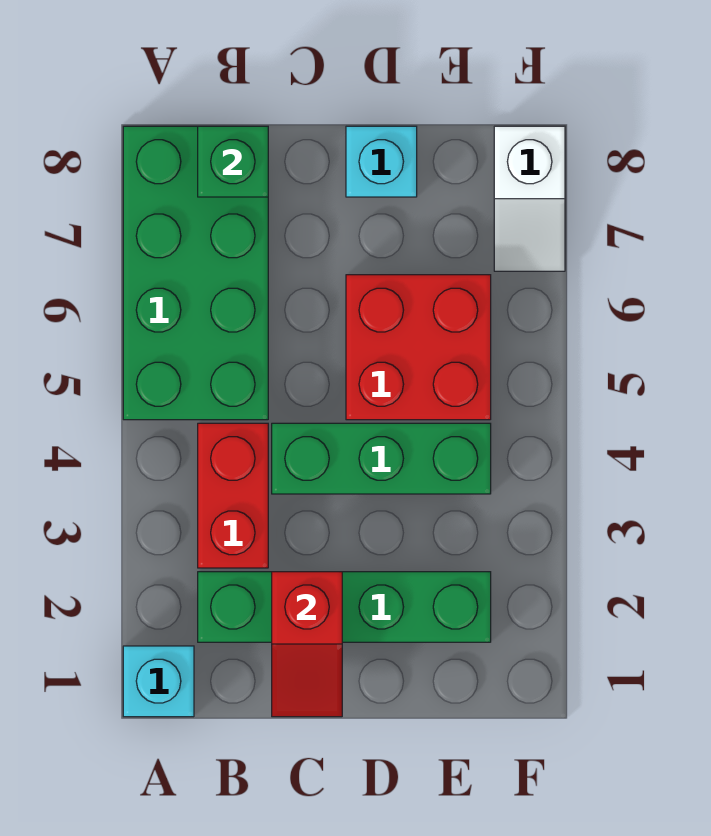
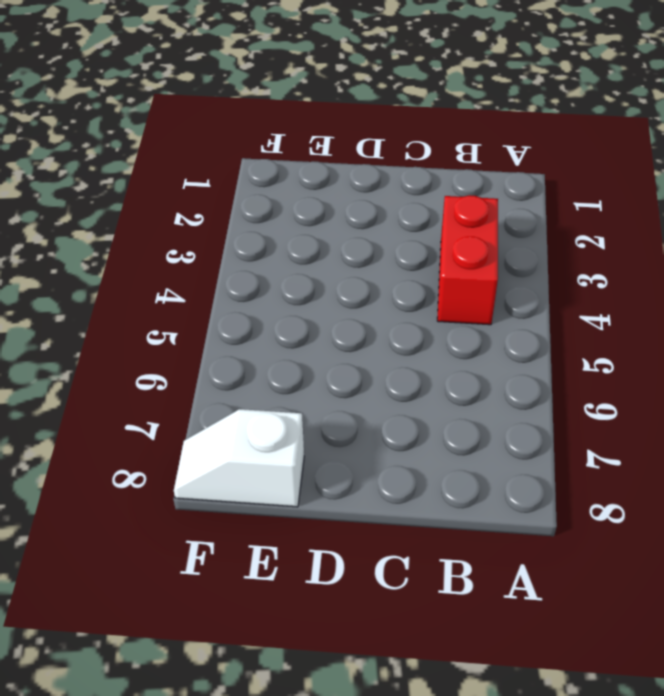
white slope E8:F8 level 1 top E -> white slope F7:F8 level 1 top 8
none -> cyan brick A1 level 1
none -> green brick A5:B8 level 1

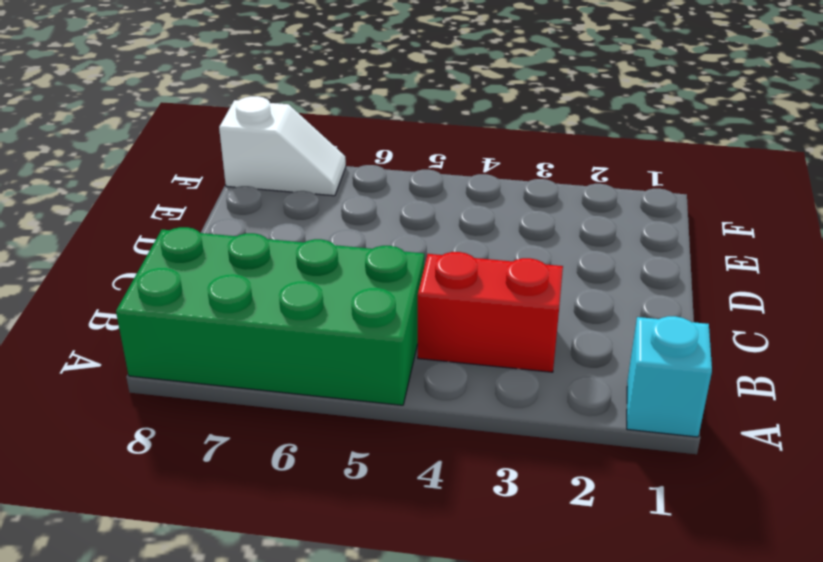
none -> green brick B2:E2 level 1
none -> green brick C4:E4 level 1

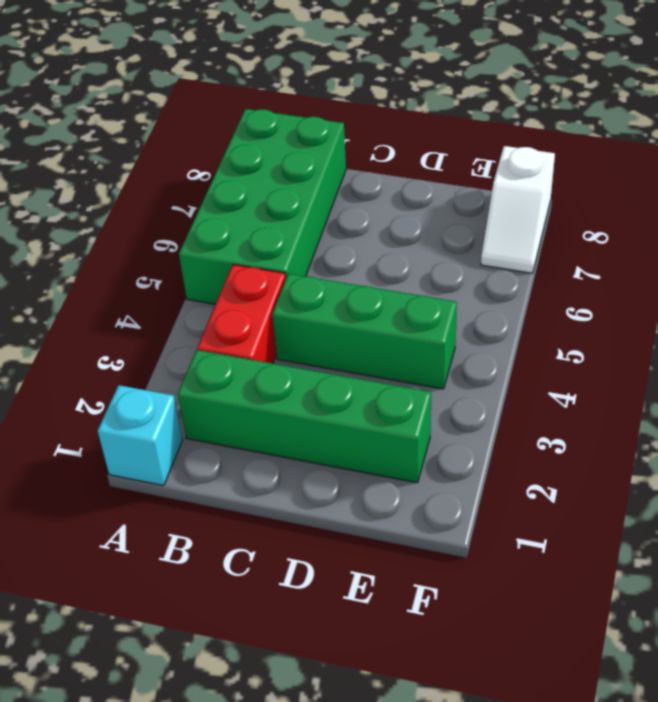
none -> red brick D5:E6 level 1
none -> cyan brick D8 level 1

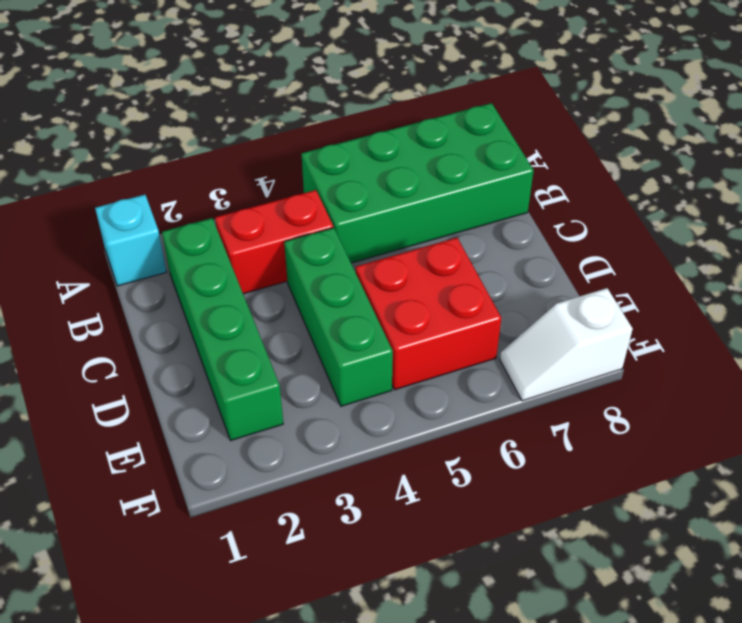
none -> cyan brick D8 level 1
none -> green brick B8 level 2

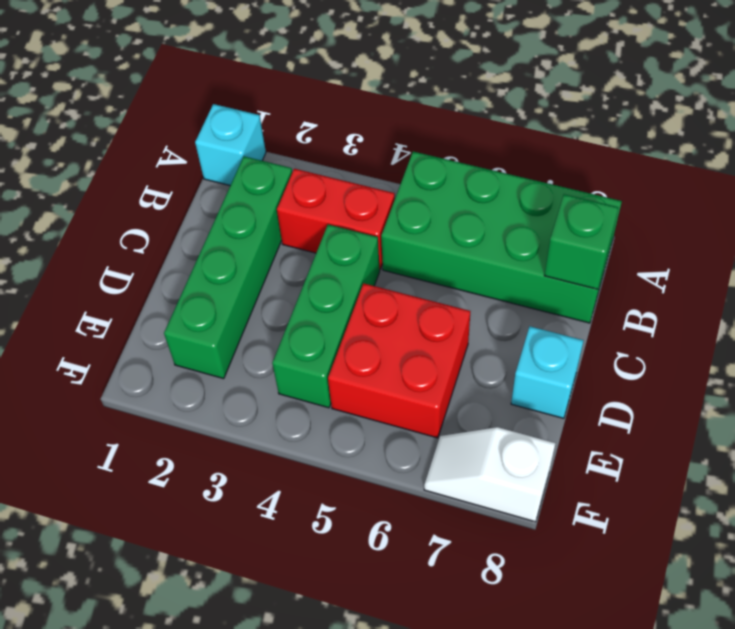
none -> red slope C1:C2 level 2 top 2

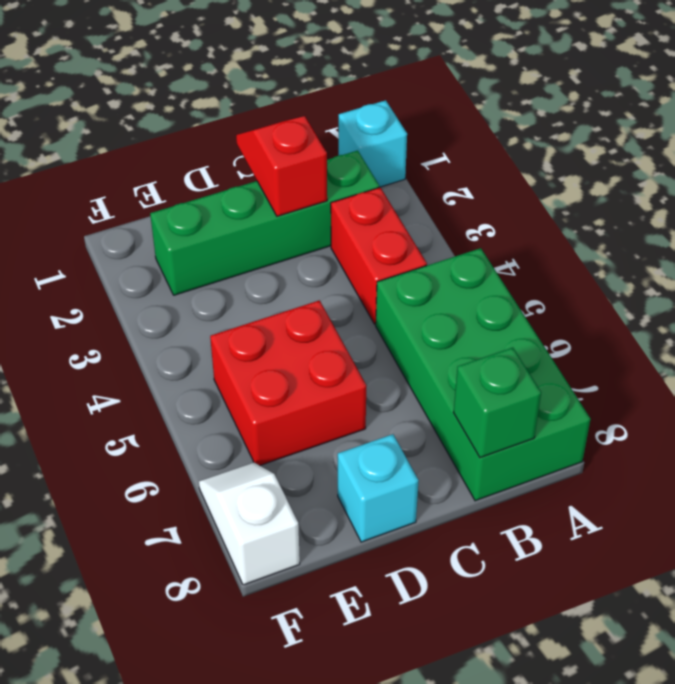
none -> green brick C4:E4 level 1

